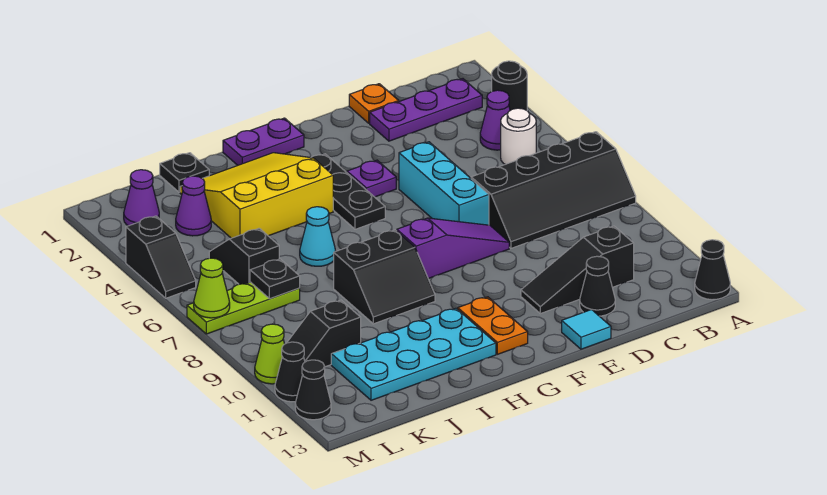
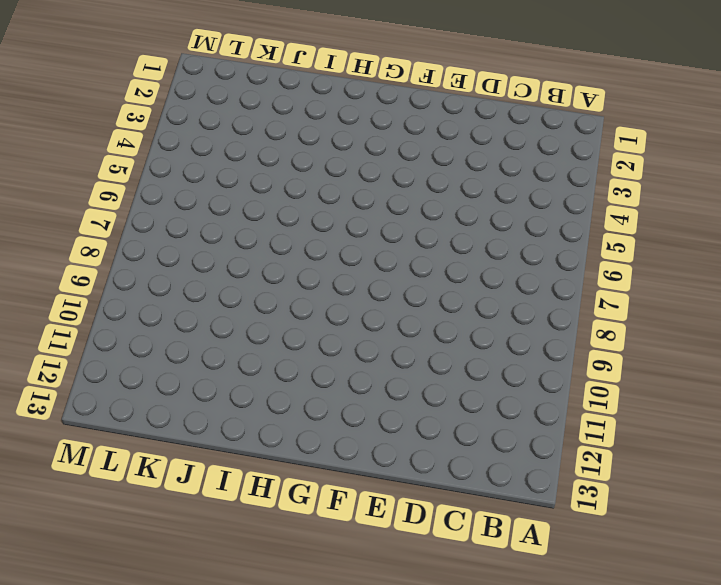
none -> black round brick A3 level 1
none -> black slope A7:D8 level 1 top 7
none -> black cone A13 level 1
none -> purple plate B2:D2 level 1

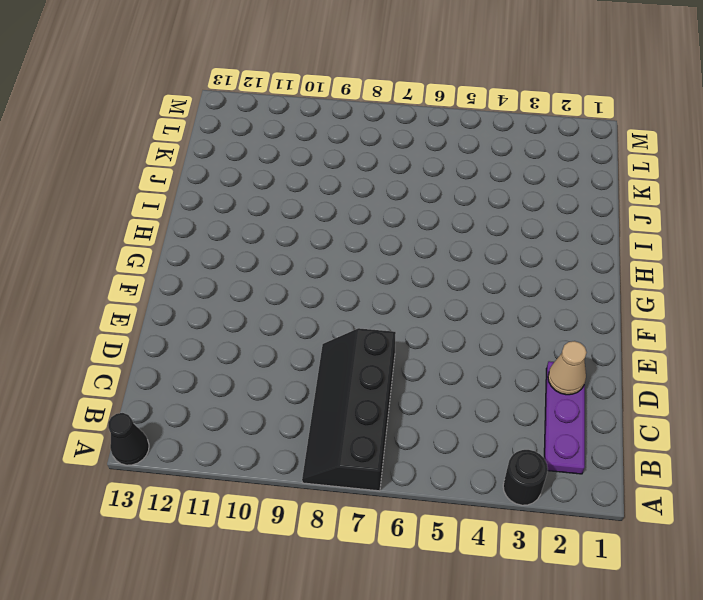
tan cone D2 level 2 -> none
none -> purple cone B4 level 1
none -> white round brick B5 level 1
none -> black slope C11:E11 level 1 top C
none -> orange plate D1 level 1

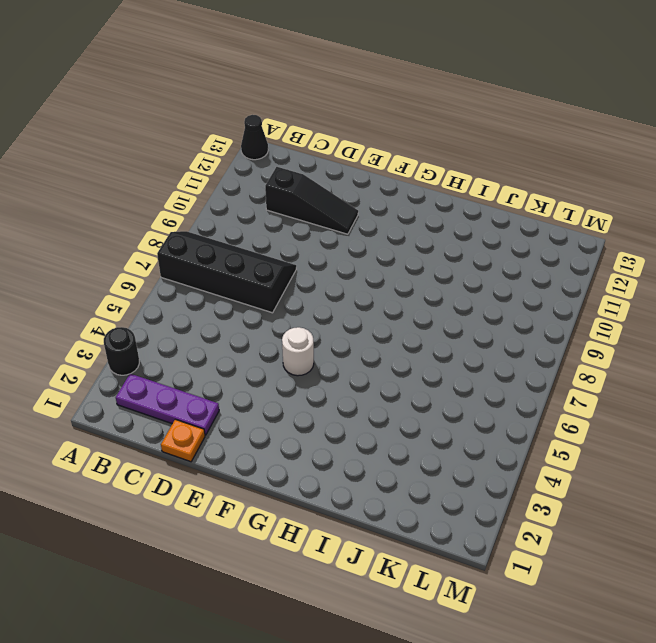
white round brick F5 level 1 -> white round brick B5 level 1
none -> purple cone B4 level 1
none -> black cone D12 level 1
none -> cyan brick E5:E7 level 1
none -> purple slope E8:G8 level 1 top G

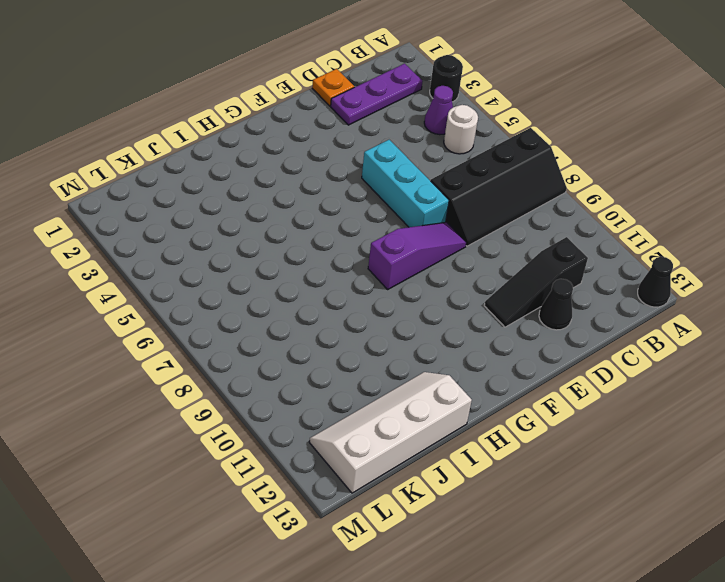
white slope I12:L13 level 1 top 13 -> cyan plate H11:K12 level 1
none -> cyan tile E13 level 1
none -> purple plate F4 level 1
none -> purple plate G1:H1 level 1
none -> black plate G3:G5 level 1

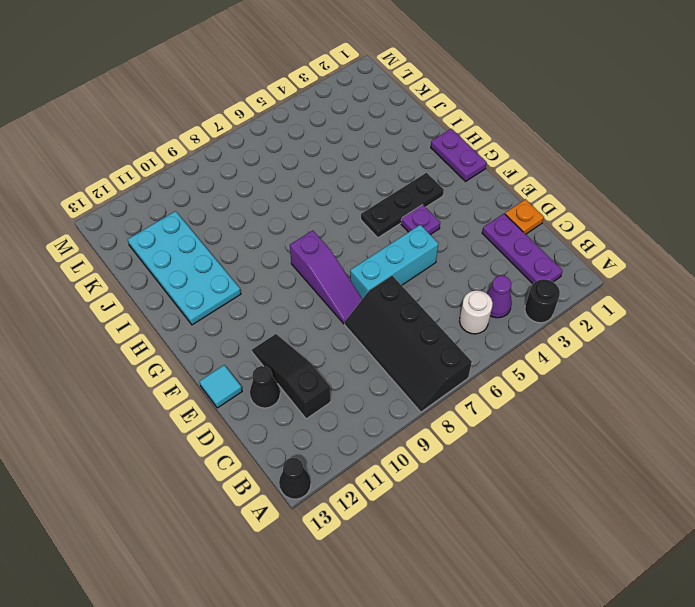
none -> orange plate G11:G12 level 1
none -> yellow slope H2:J4 level 1 top 4
none -> black slope H8:I9 level 1 top 8
none -> cyan cone I6 level 1

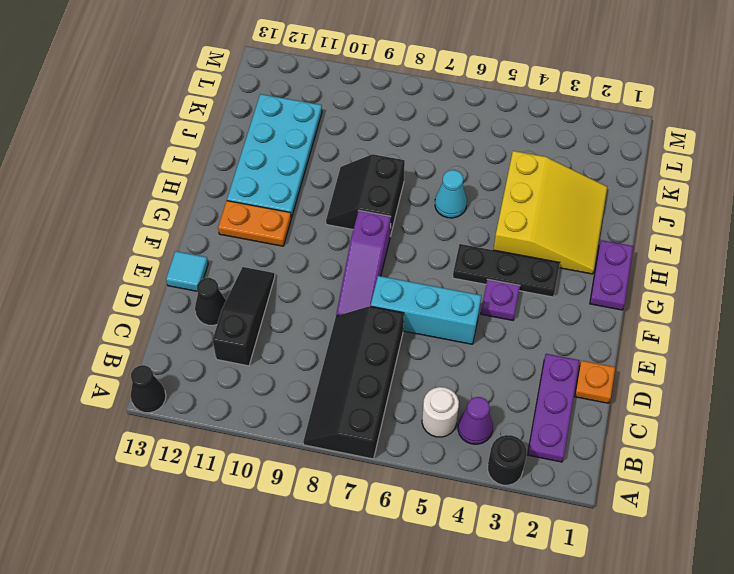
none -> black plate J1 level 1
none -> purple cone K3 level 1
none -> black slope K5:K6 level 1 top 6
none -> lime plate K7:M7 level 1

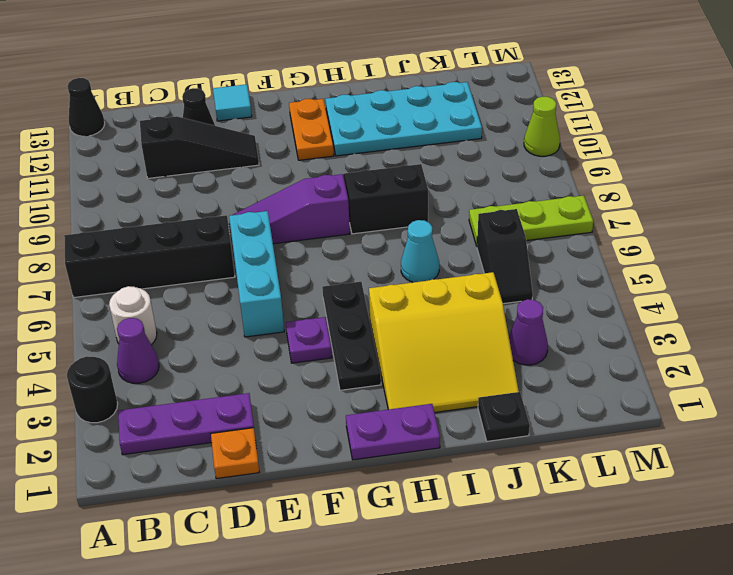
none -> black slope K10:L10 level 1 top K
none -> purple cone L2 level 1
none -> black slope M4:M5 level 1 top 4
none -> black cone M11 level 1

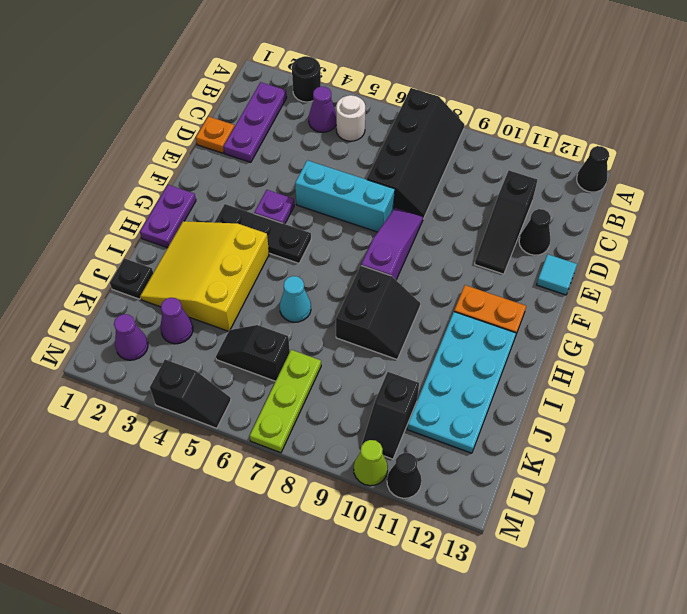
none -> black cone M12 level 1
none -> black plate K7 level 2
none -> lime cone M7 level 2

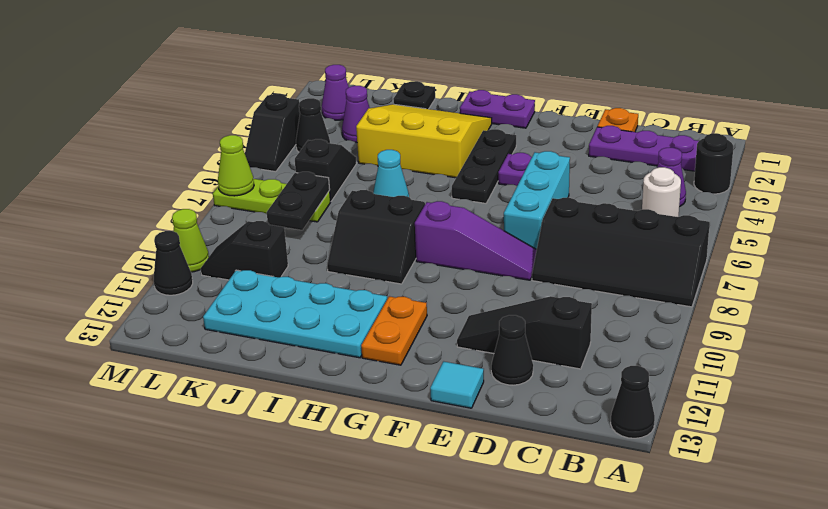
black plate K7:K8 level 2 -> black plate K7 level 2
black cone L4 level 1 -> black cone M12 level 1

